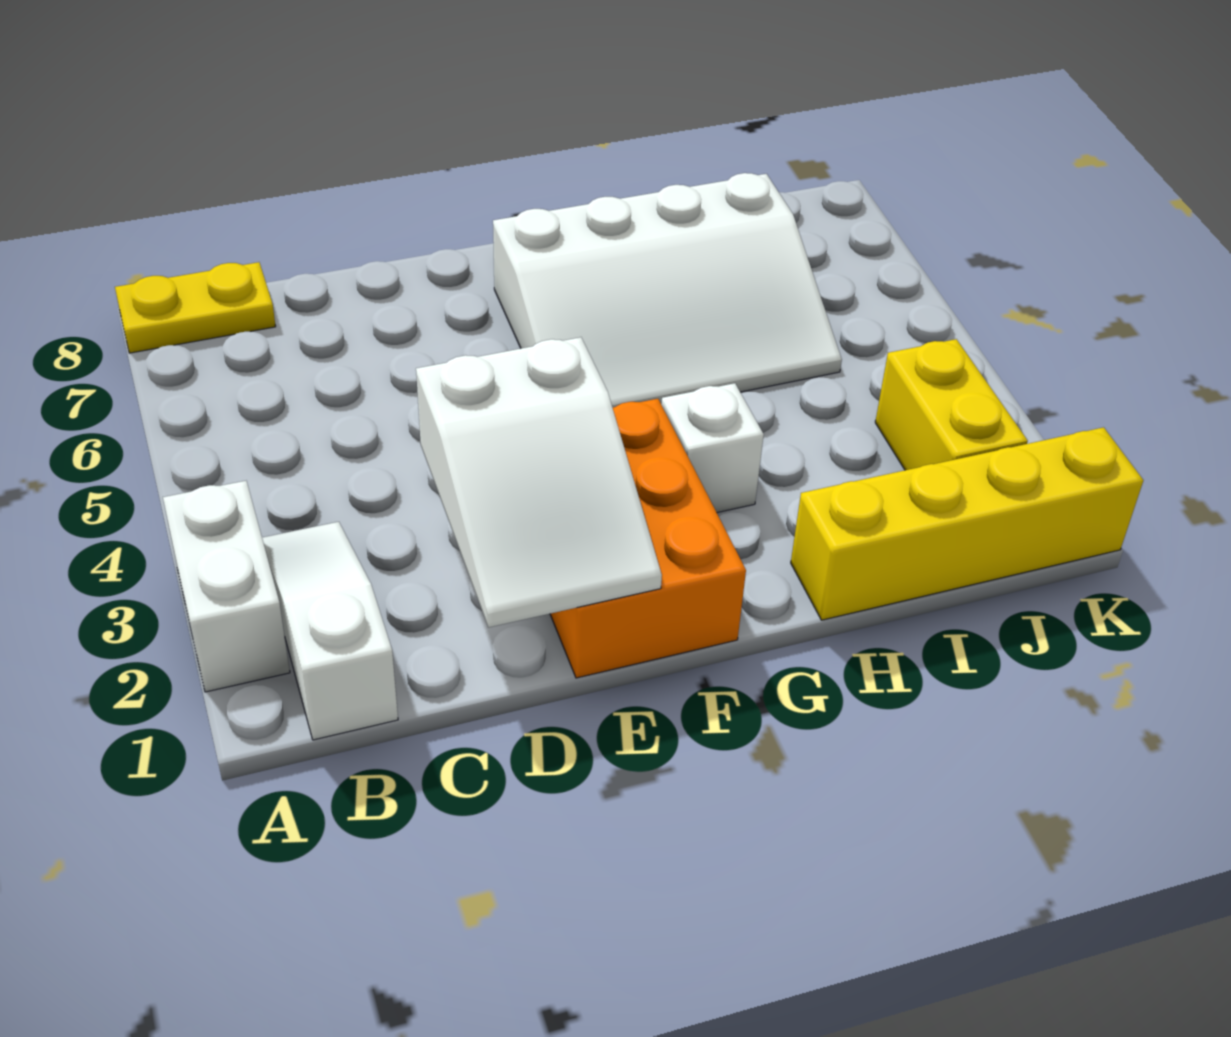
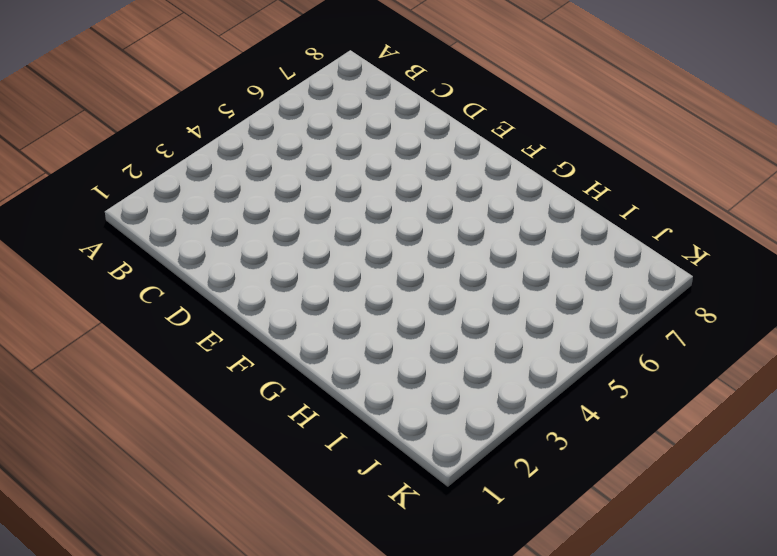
none -> white brick A2:A3 level 1
none -> yellow plate A8:B8 level 1

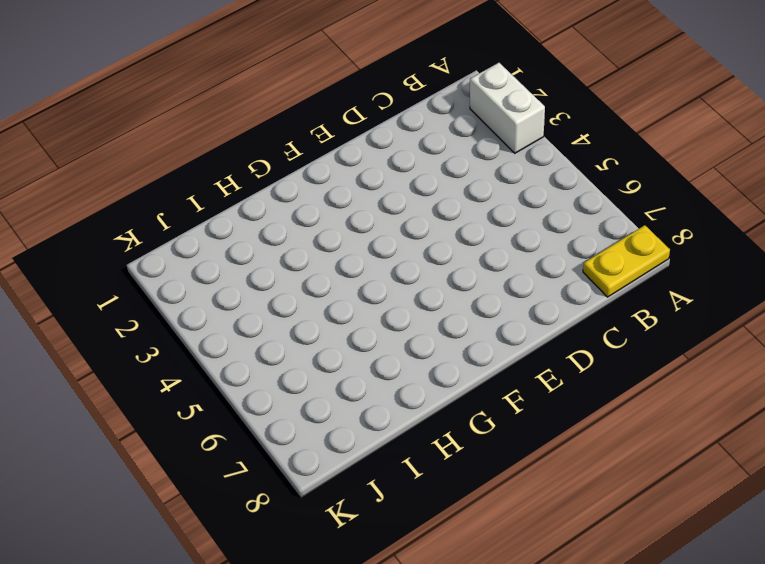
none -> white slope B1:B3 level 1 top 1
none -> orange brick E1:F3 level 1

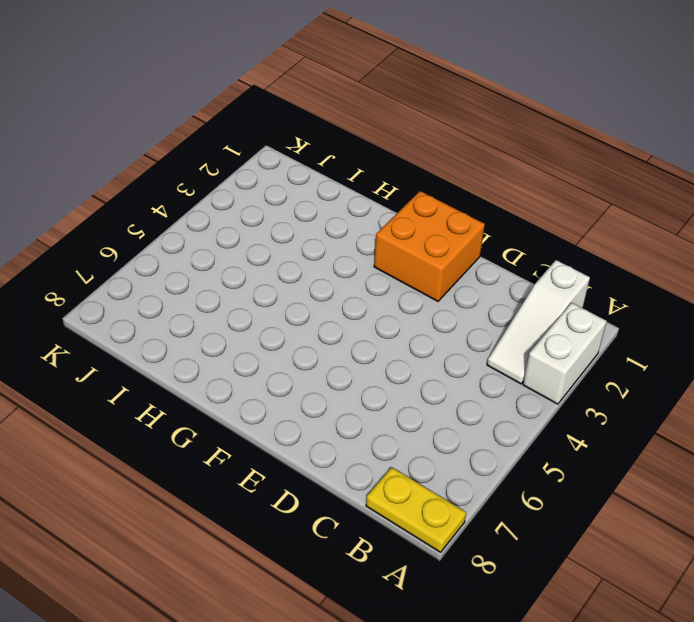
orange brick E1:F2 level 1 -> orange brick E1:F3 level 1
none -> white slope F5:I7 level 1 top 7
none -> white brick G3 level 1

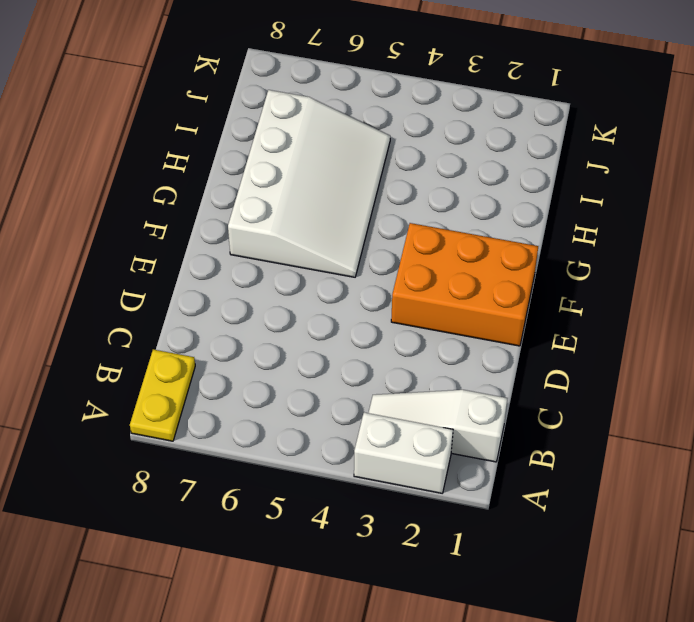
none -> white brick G3 level 1
none -> yellow brick H1:K1 level 1

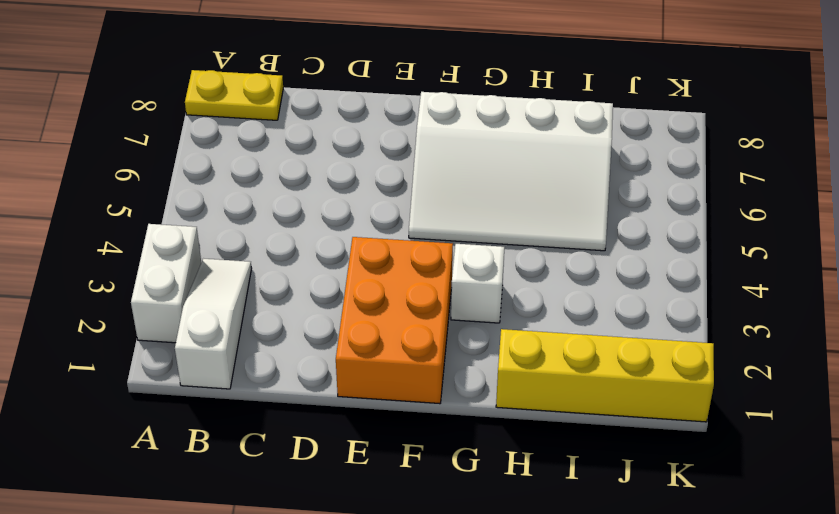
none -> yellow brick J2:J3 level 1
none -> white slope D1:E3 level 2 top 3

